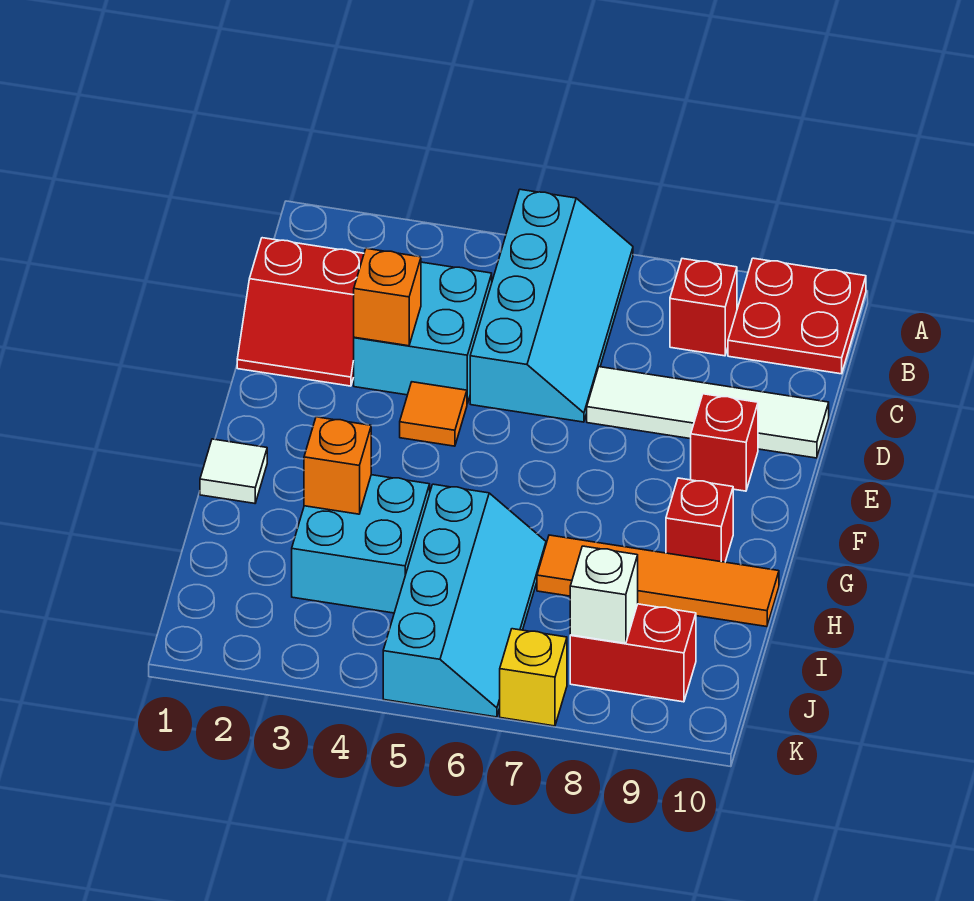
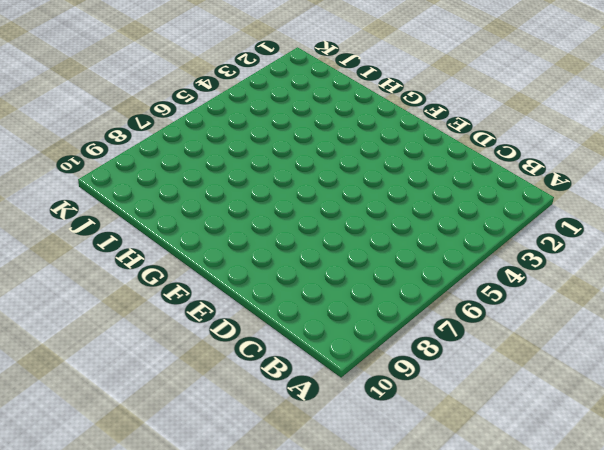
none -> cyan slope A5:D6 level 1 top 5
none -> red plate A9:B10 level 1
none -> red brick B8 level 1

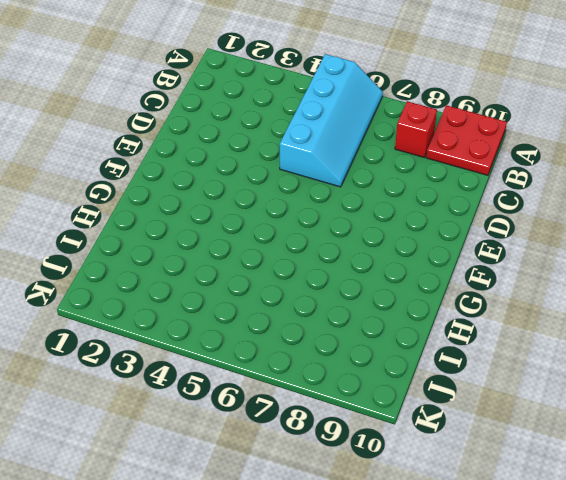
none -> red slope C1:D2 level 1 top C
none -> cyan brick C3:D4 level 1
none -> white tile D7:D10 level 1

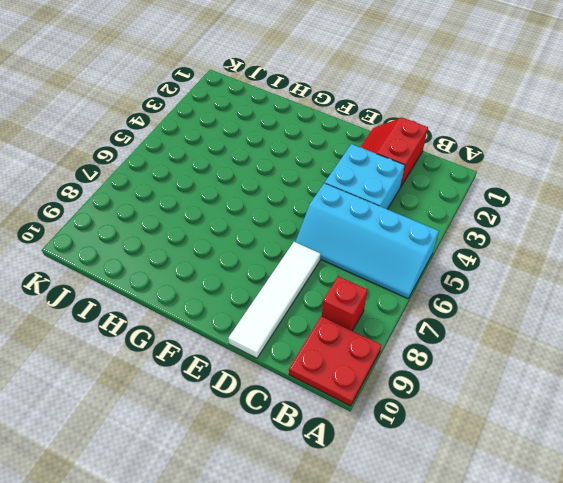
none -> orange tile E4 level 1
none -> red brick E9 level 1
none -> white tile G1 level 1

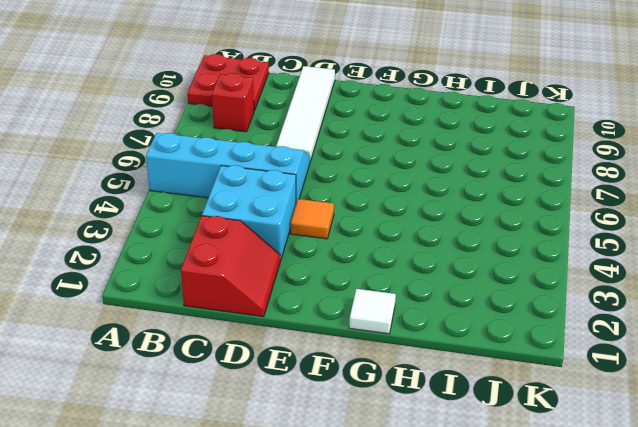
none -> red brick E9 level 1
none -> red brick G9 level 1
none -> cyan brick H3:I4 level 1

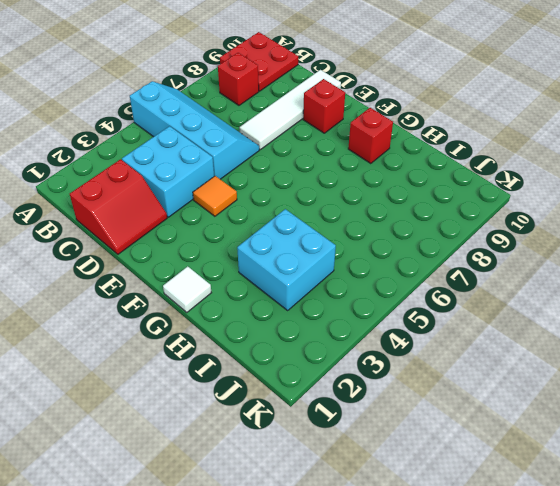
none -> cyan slope H5:K6 level 1 top 5
none -> orange tile H7:H10 level 1
none -> red brick J8:J9 level 1

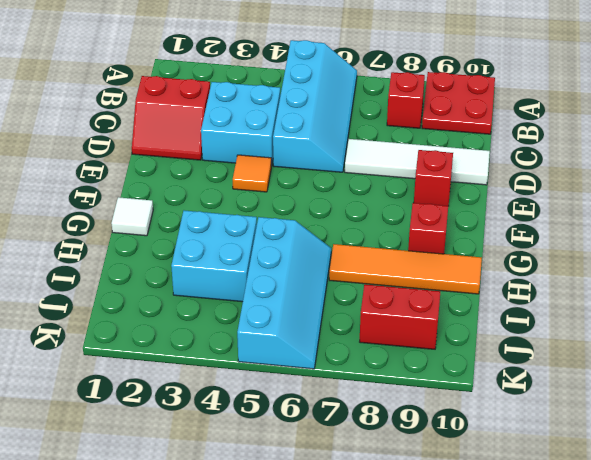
none -> yellow brick K7 level 1
none -> orange brick D3 level 2
none -> orange brick H3 level 2

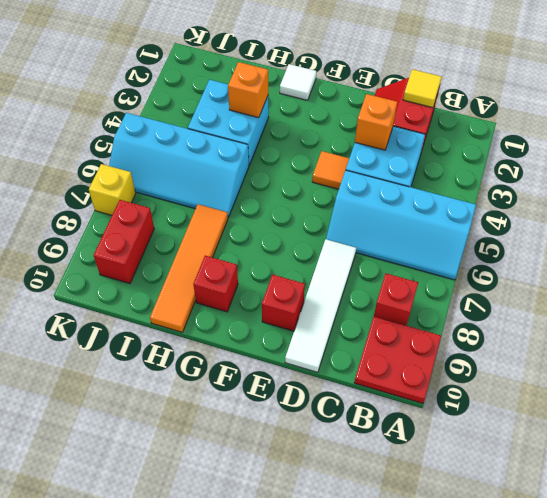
yellow tile C1 level 2 -> none
none -> white brick J8 level 2

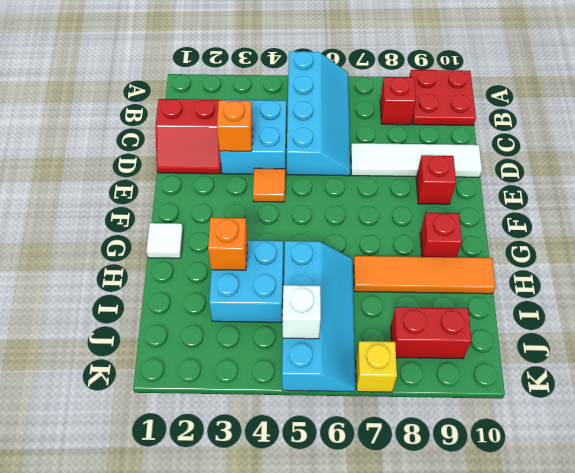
white brick J5 level 2 -> white brick J8 level 2

